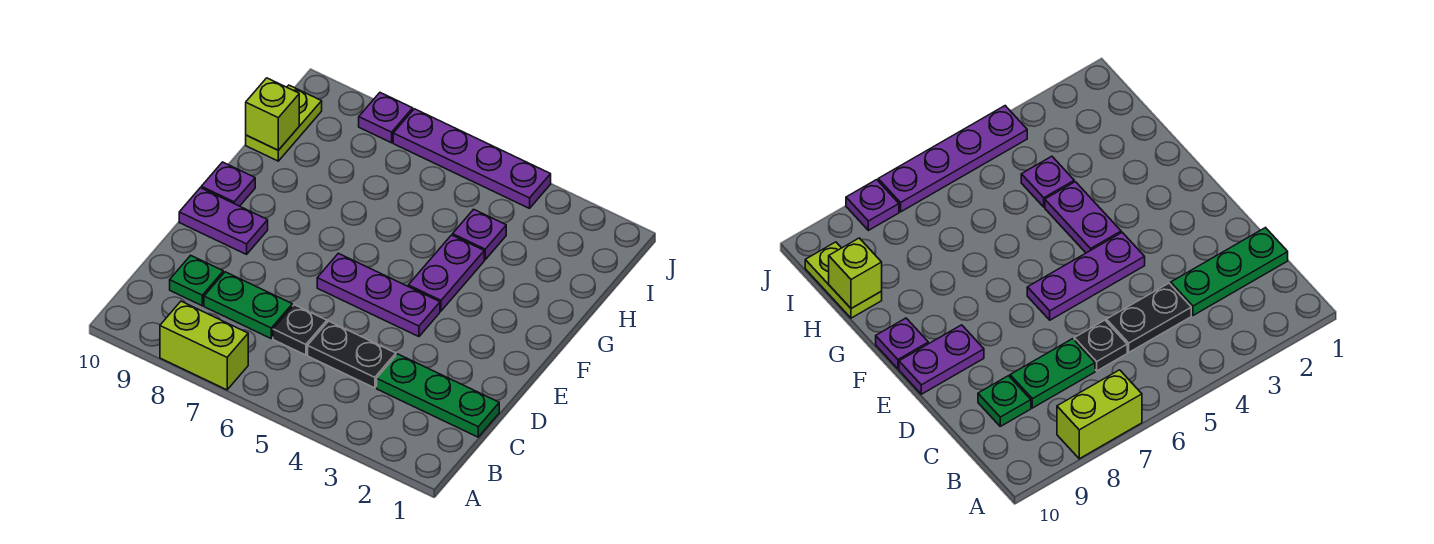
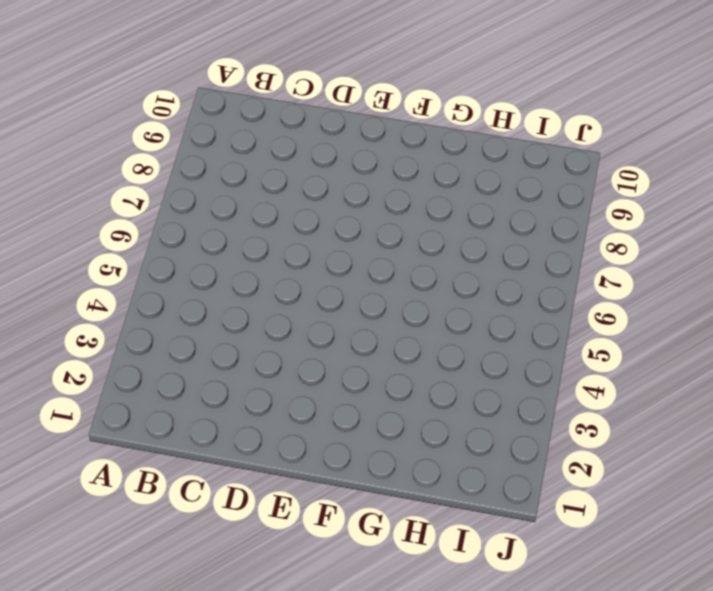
none -> lime brick A7:A8 level 1
none -> green plate C1:C3 level 1
none -> black plate C4:C5 level 1

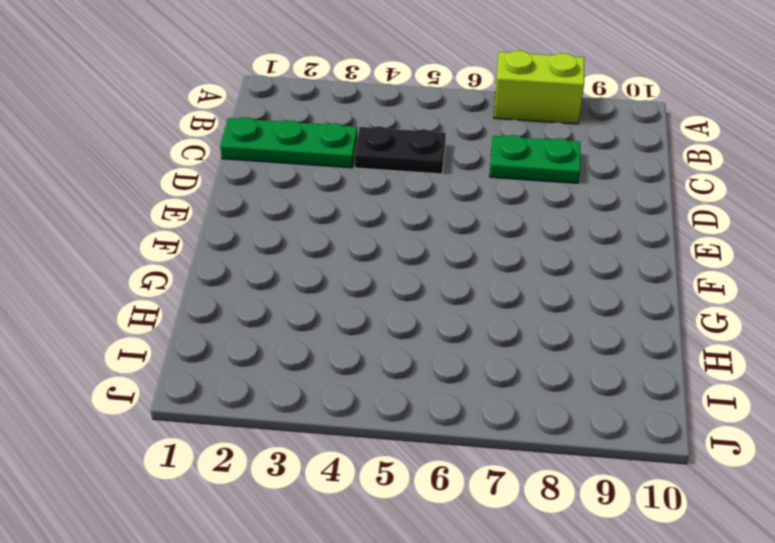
none -> black plate C6 level 1
none -> green plate C9 level 1
none -> purple plate E4:E6 level 1

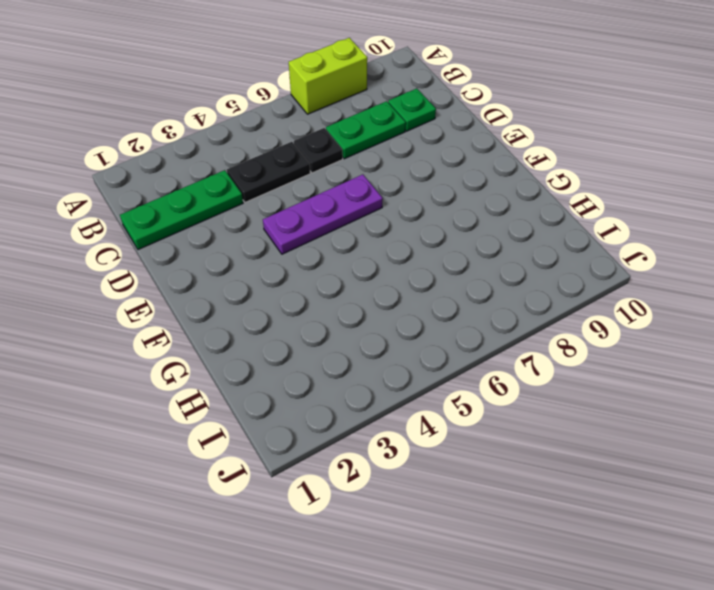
none -> purple plate E9:E10 level 1
none -> purple plate F4:G4 level 1
none -> purple plate F10 level 1

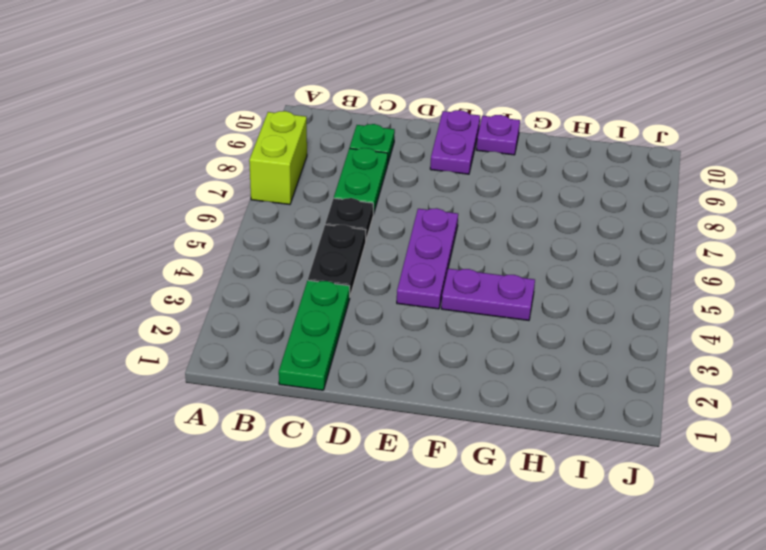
none -> purple plate H4 level 1
none -> lime plate H10:I10 level 1
none -> purple plate J4:J7 level 1

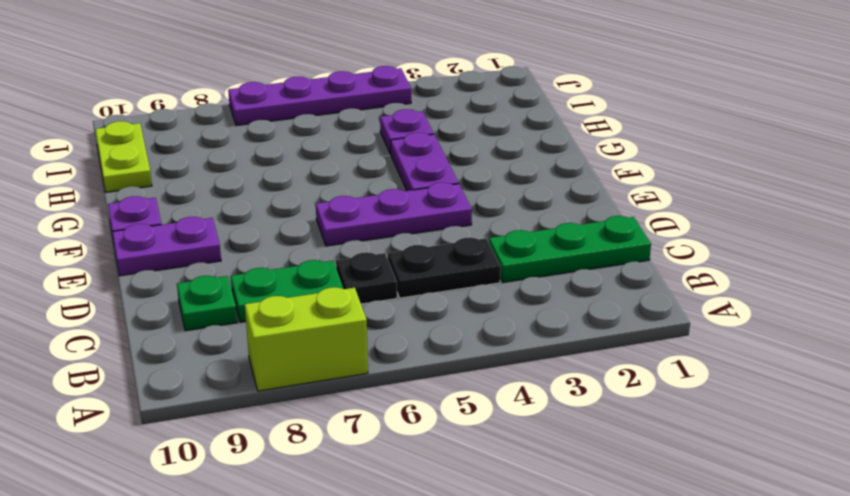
none -> purple plate J8 level 1
none -> lime brick H10 level 2

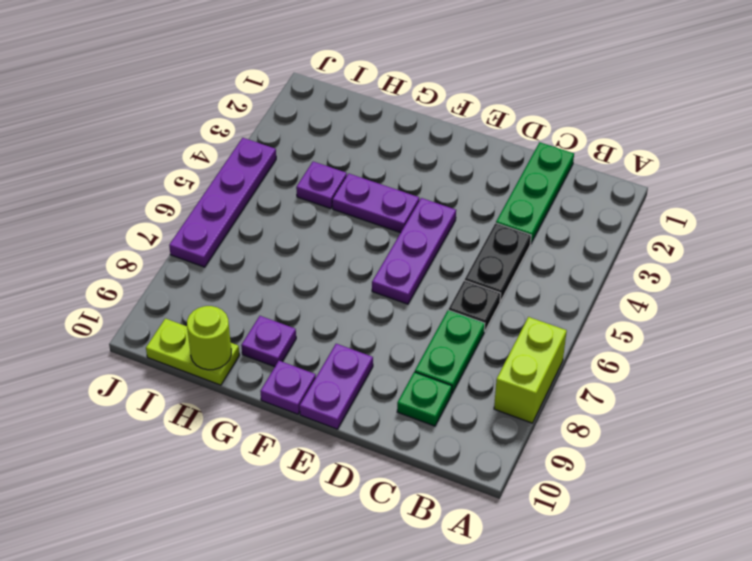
purple plate G9 level 1 -> purple plate J8 level 1
lime round brick H10 level 2 -> lime brick H10 level 2

